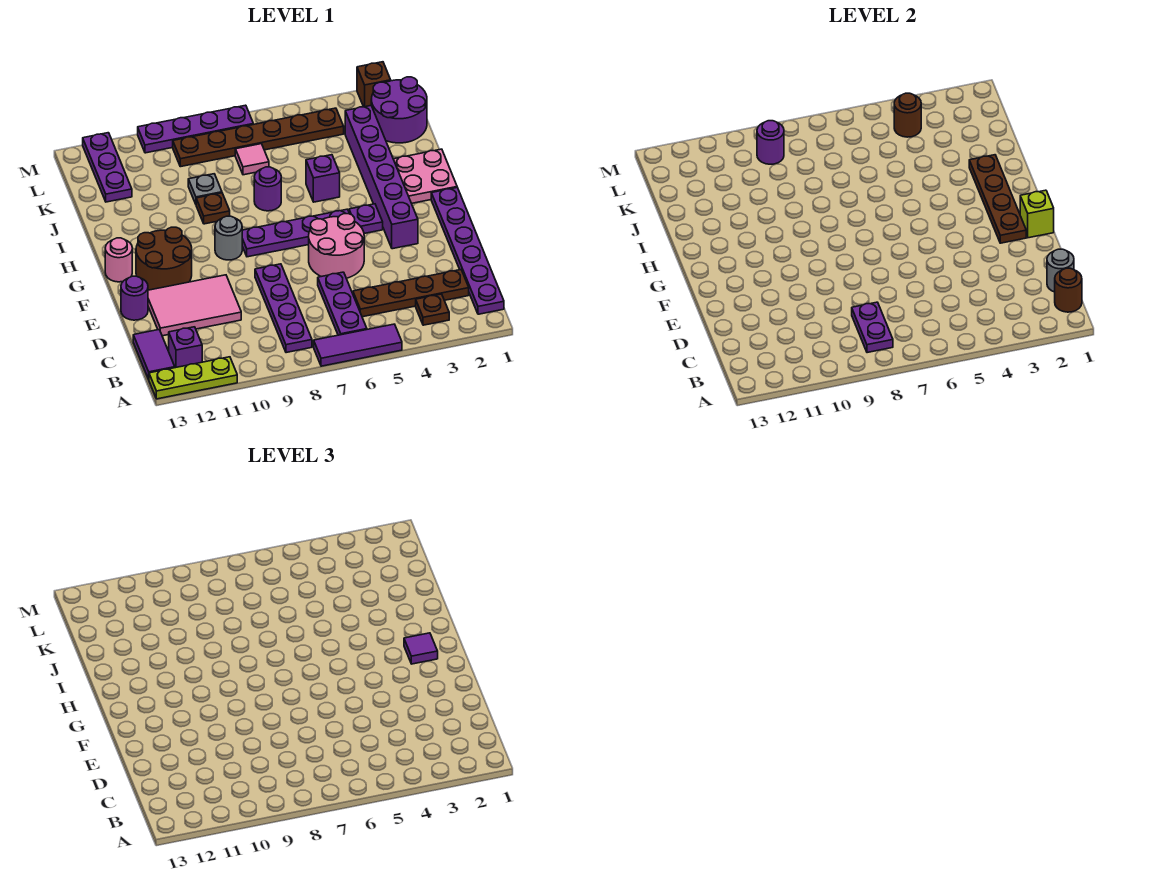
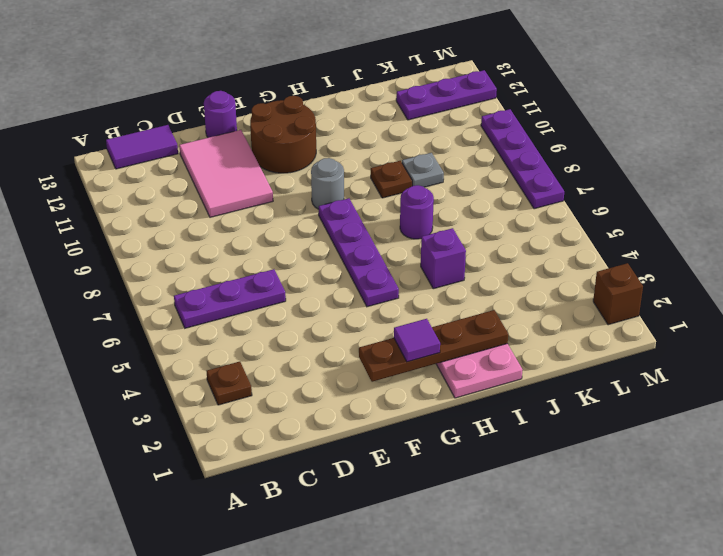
none -> purple tile A5:A7 level 1
none -> lime plate A11:A13 level 1
none -> purple plate B1:G1 level 1
none -> purple plate B8:E8 level 1

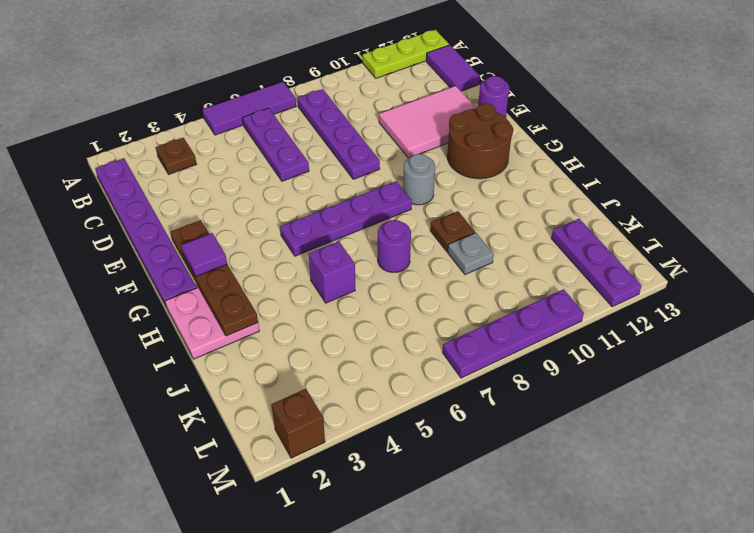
none -> purple brick B12 level 1
none -> brown plate C2:C5 level 1
none -> pink round brick E5:F6 level 1
none -> purple brick F3:K3 level 1

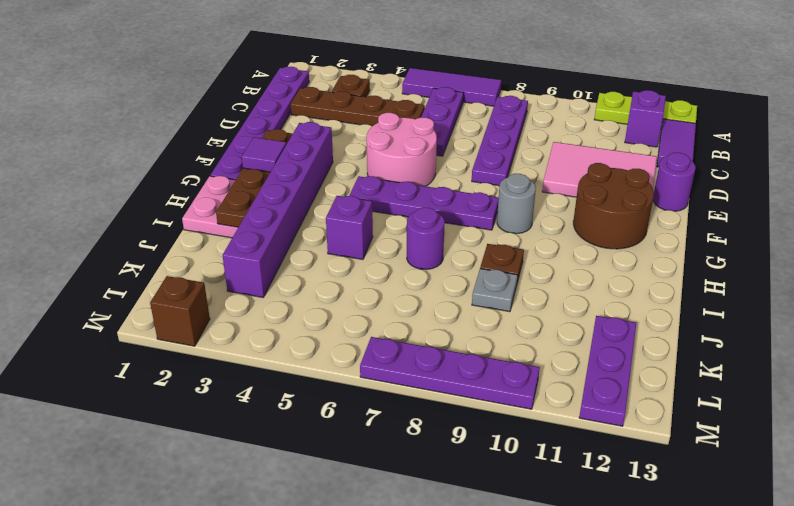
none -> purple plate G4 level 1
none -> pink round brick G13 level 1
none -> purple round brick K1:L2 level 1
none -> pink tile K7 level 1

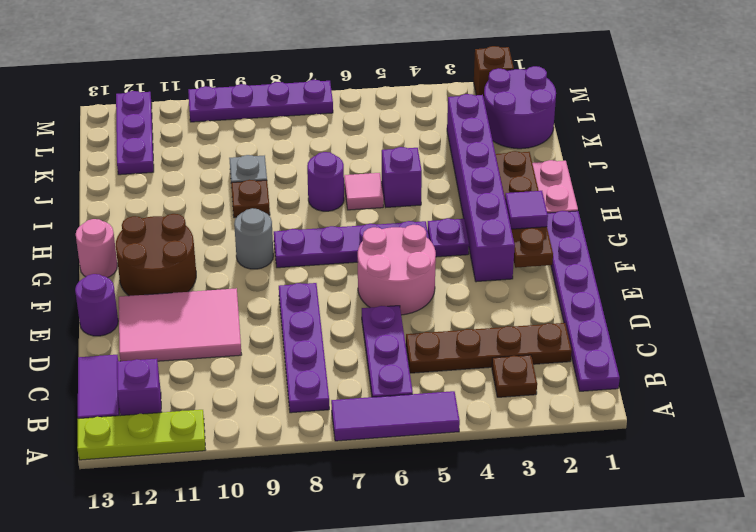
pink tile I6 level 1 -> pink tile K7 level 1
none -> brown plate L4:L9 level 1
none -> brown round brick B1 level 2
none -> purple plate B8:C8 level 2
none -> grey round brick C1 level 2

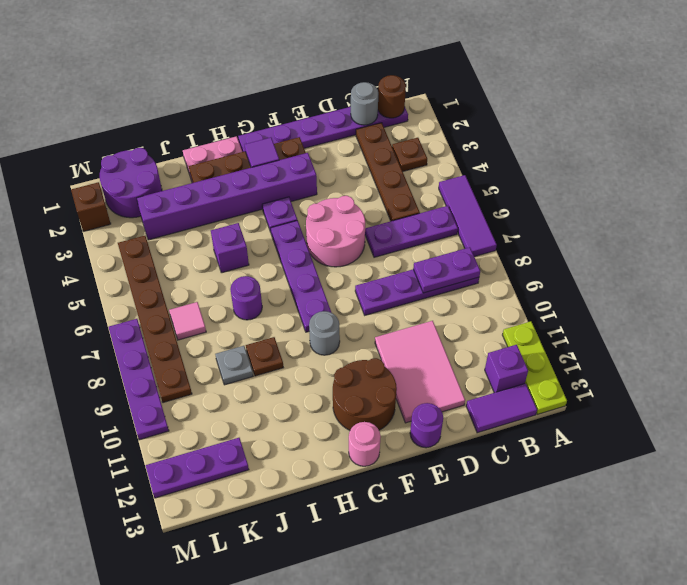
none -> lime brick F1 level 2
none -> brown round brick L4 level 2
none -> purple round brick L9 level 2

